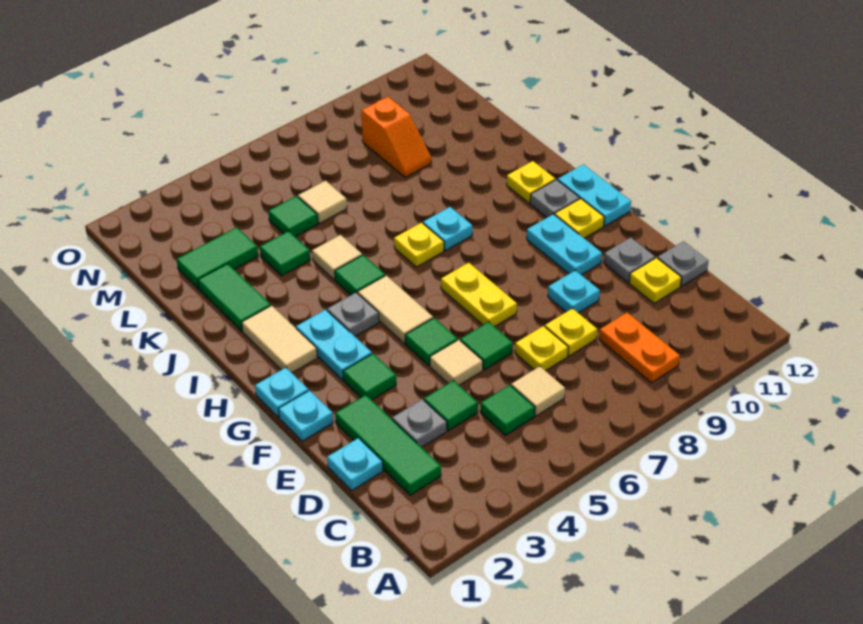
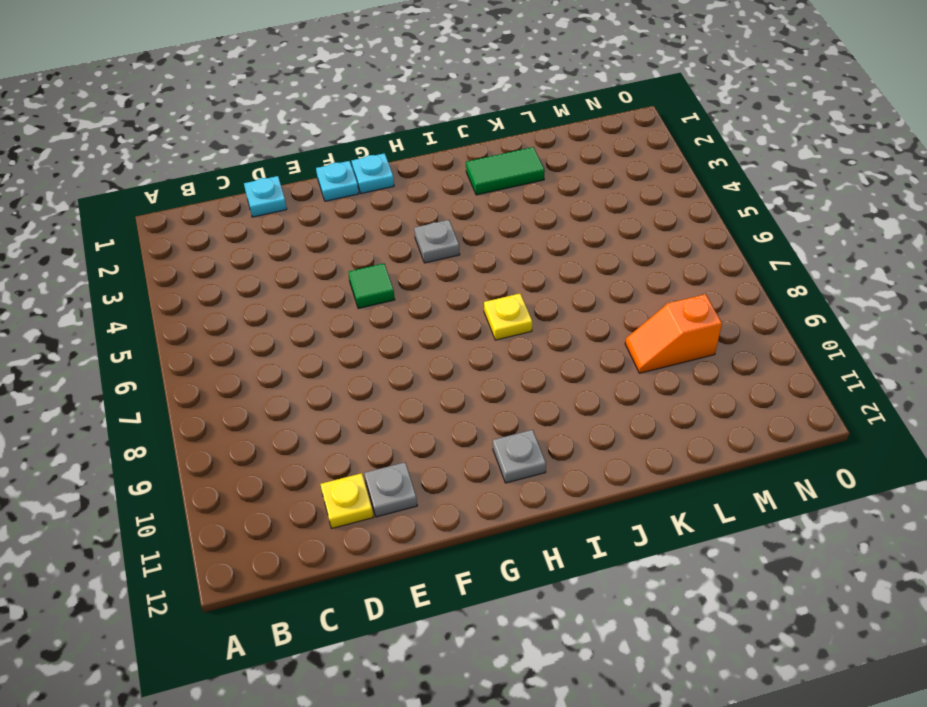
none -> orange plate B9:C9 level 1
none -> green tile C2:E2 level 1
none -> green tile C5 level 1
none -> tan tile C6 level 1

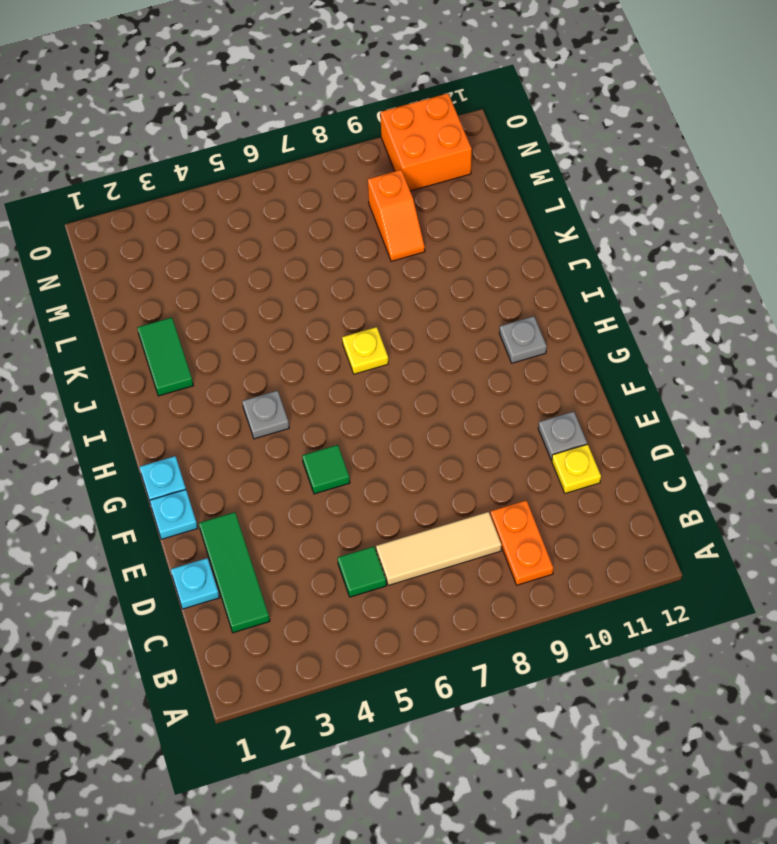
tan tile C6:C8 level 1 -> tan tile C6 level 1
orange brick N10:O11 level 1 -> none
none -> grey plate D3 level 1
none -> green tile D4 level 1
none -> yellow plate D7 level 1
none -> yellow plate D8 level 1

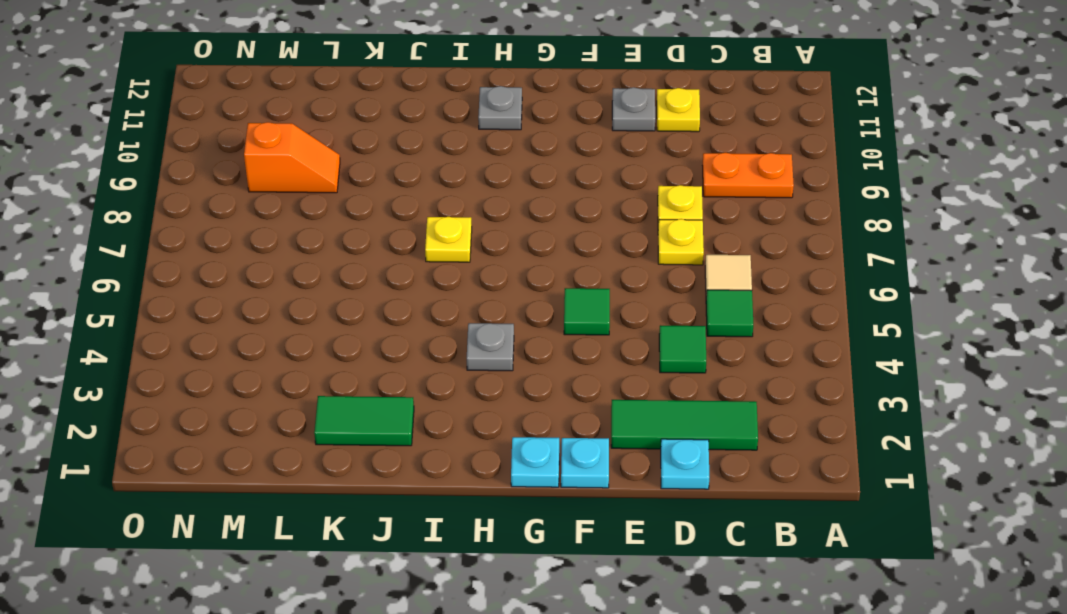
none -> grey plate D3 level 1
none -> grey plate D12 level 1
none -> tan tile E5 level 1
none -> green tile E6 level 1

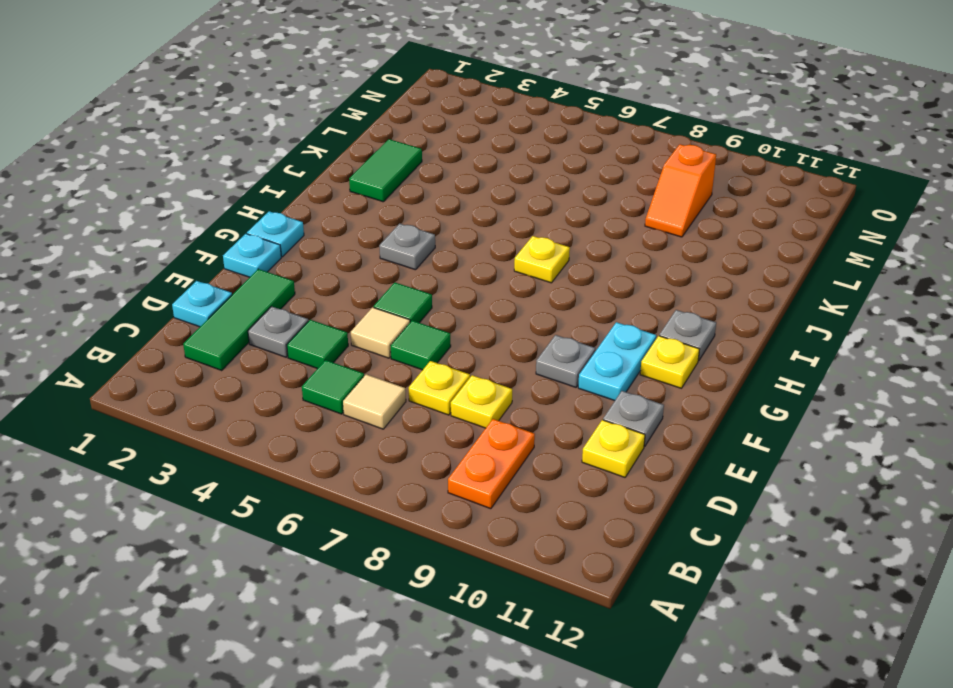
grey plate F9 level 1 -> grey plate D12 level 1
none -> cyan plate E9 level 1
none -> green tile F3 level 1
none -> yellow plate F7:G7 level 1
none -> cyan plate G3:H3 level 1

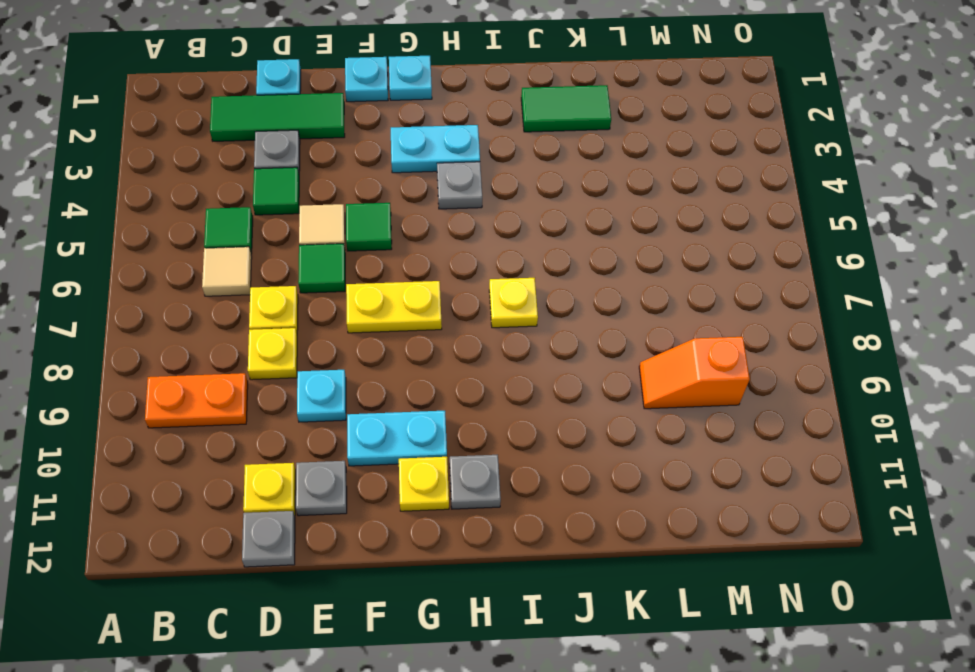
none -> green tile F3 level 1
none -> tan tile G5:H5 level 1
none -> cyan plate G12:H12 level 1
none -> tan tile H2:I2 level 1

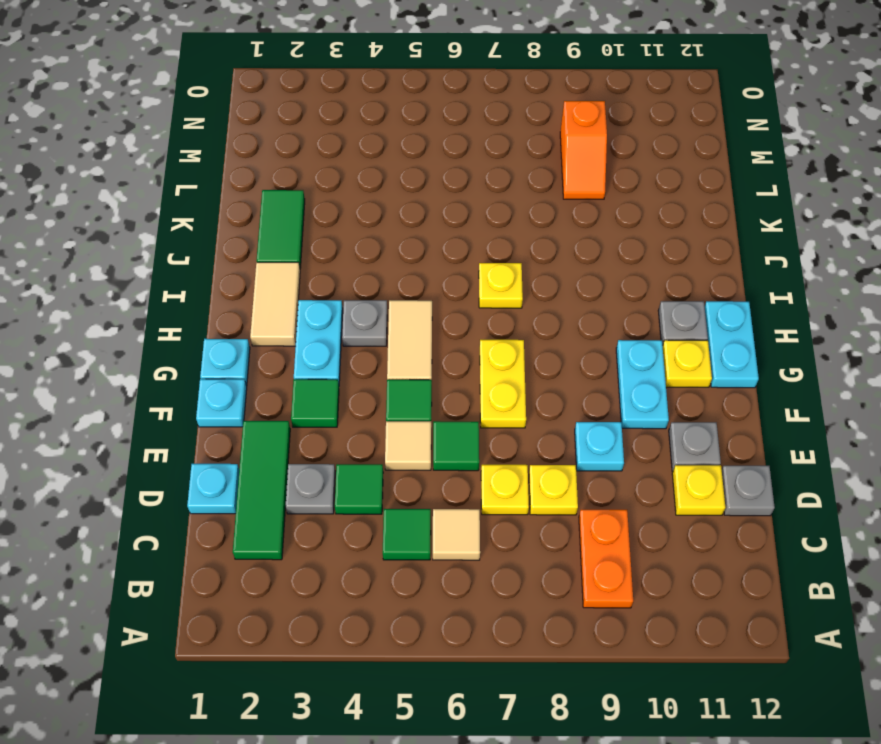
none -> green tile I5 level 1
none -> cyan plate I8 level 1
none -> yellow plate I11 level 1
none -> tan tile J5 level 1

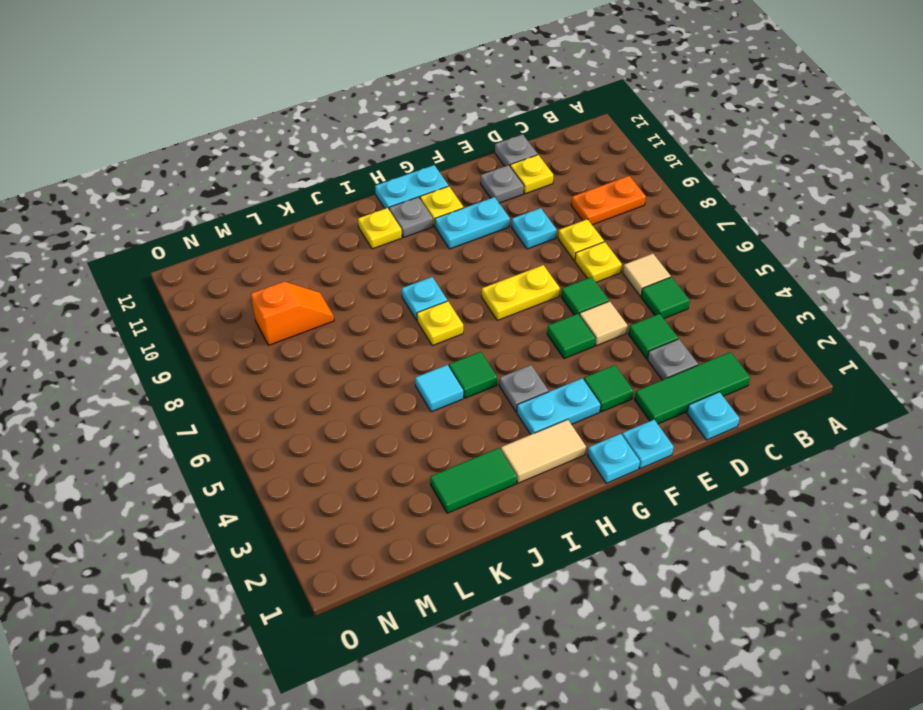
cyan tile J5 level 1 -> tan tile J5 level 1
none -> tan tile G5:H5 level 1
none -> green tile K4 level 1
none -> green tile L2:L3 level 1
none -> green tile L5 level 1

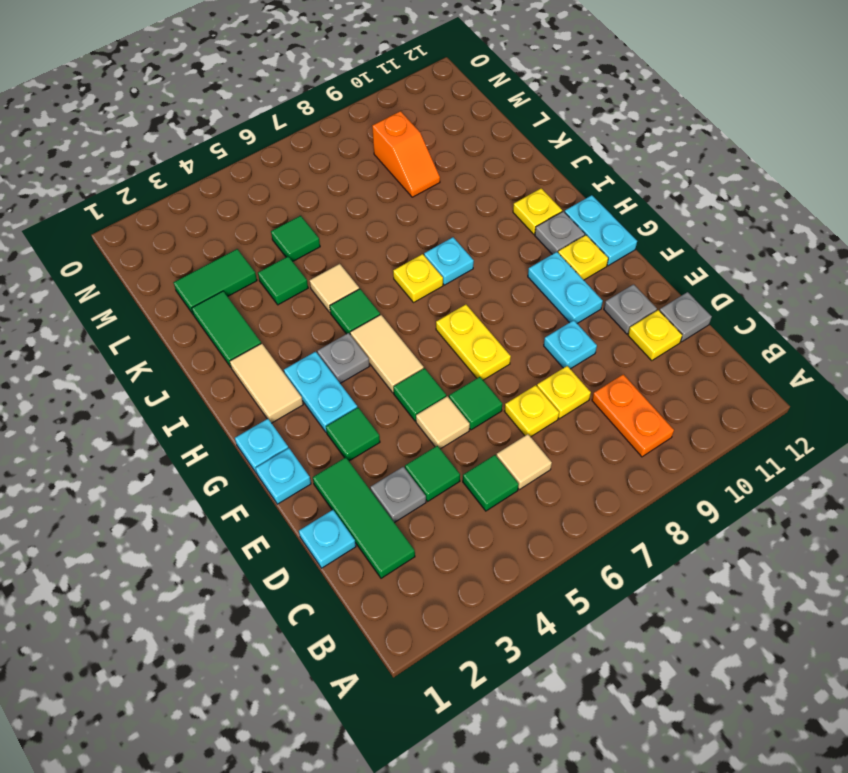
none -> tan tile L6 level 1

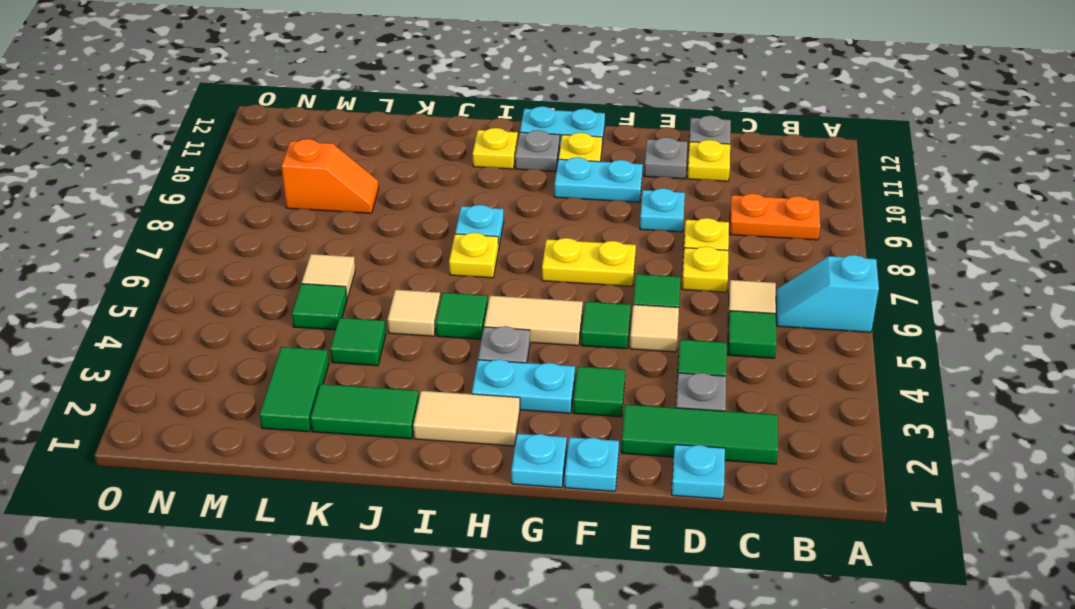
cyan slope A6:B6 level 1 top A -> none

